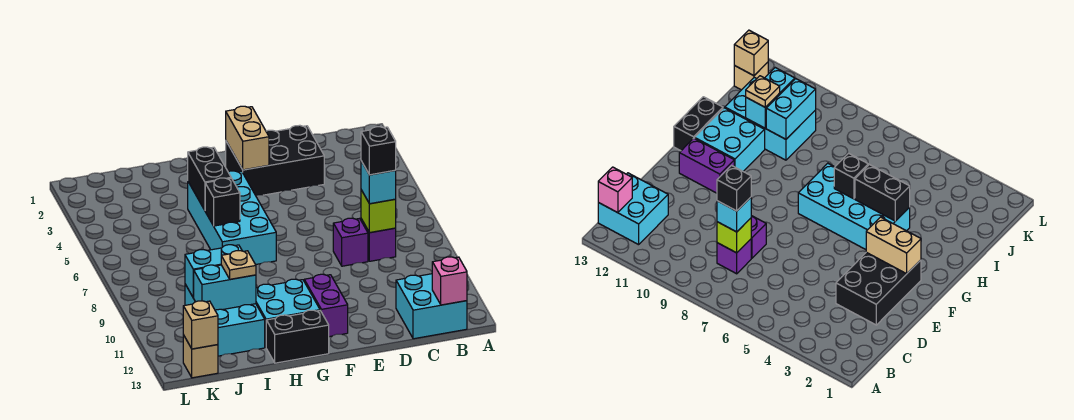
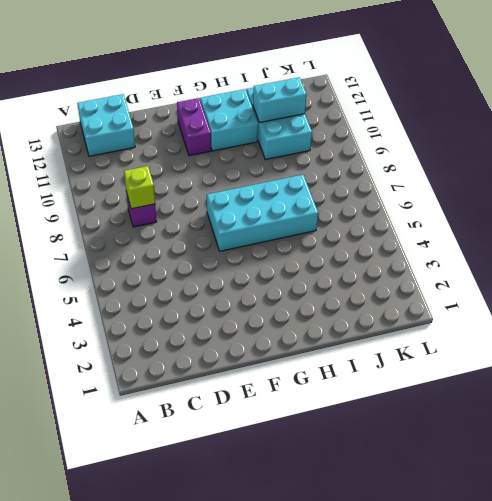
cyan brick F6:I7 level 1 -> cyan brick G4:H7 level 1
none -> black brick D2:F3 level 1
none -> purple brick D8 level 1
none -> black brick G13:H13 level 1

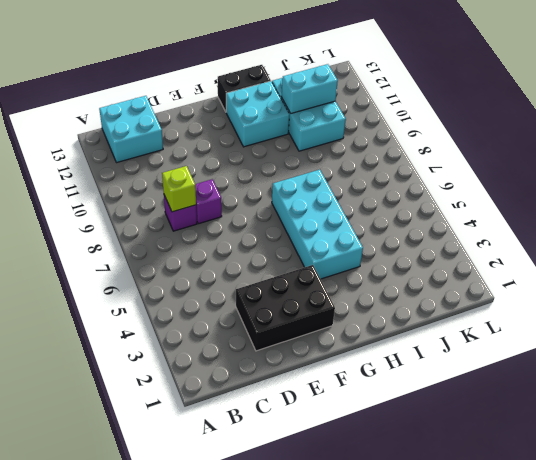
none -> purple brick F11:F12 level 1
none -> tan brick K13 level 1
none -> pink brick B13 level 2

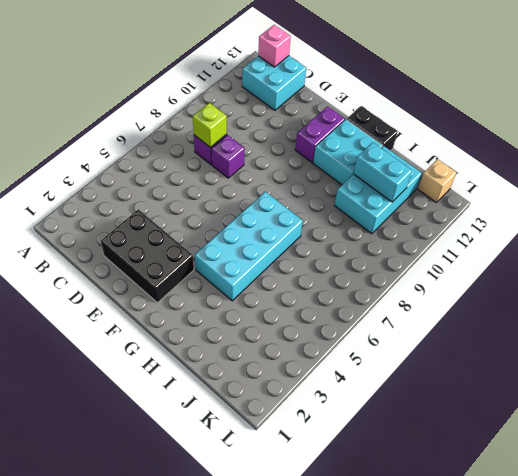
none -> tan brick F2:F3 level 2
none -> black brick H4:H5 level 2
none -> black brick H6 level 2

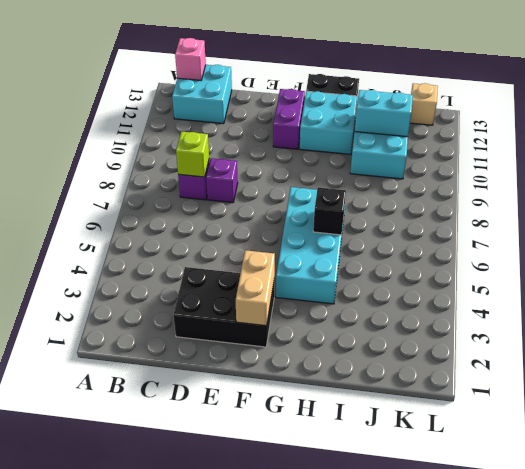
none -> black brick H4:H5 level 2
none -> cyan brick I10:J10 level 2
none -> tan brick K13 level 2

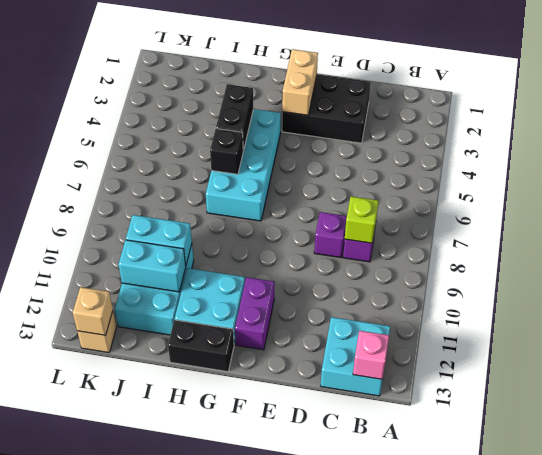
none -> cyan brick C8 level 3
none -> tan plate I11 level 3
none -> black brick C8 level 4

